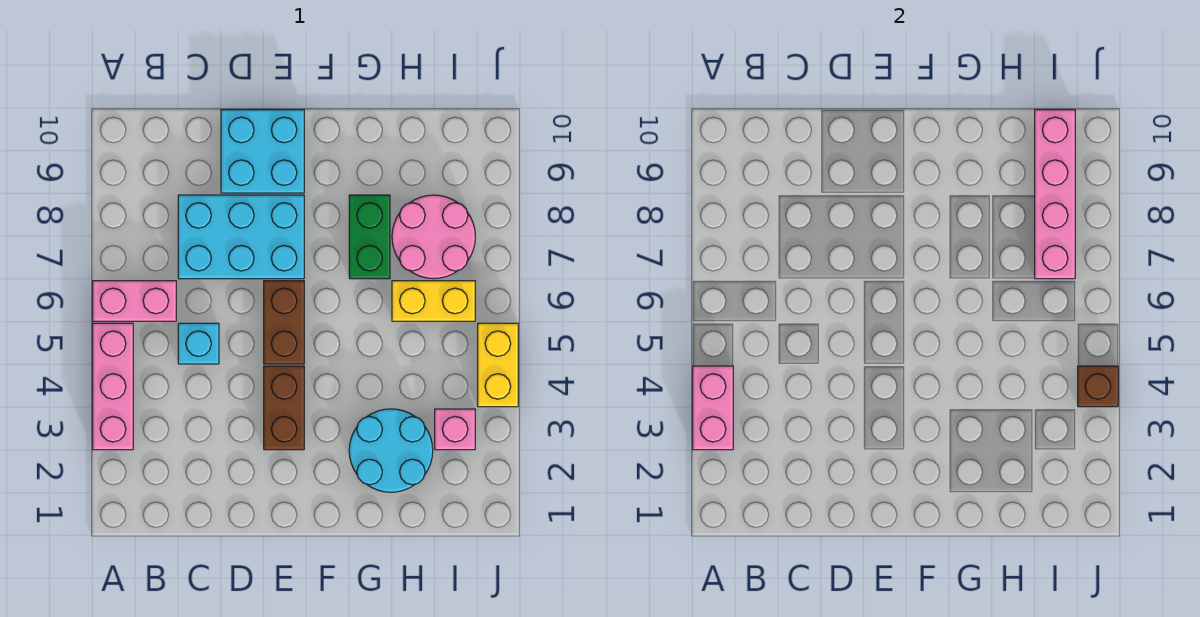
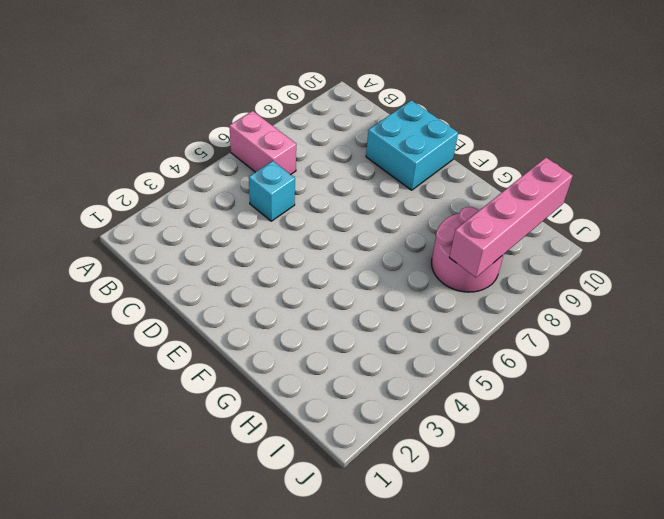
none -> pink brick A3:A5 level 1
none -> cyan brick C7:E8 level 1
none -> brown brick E3:E4 level 1

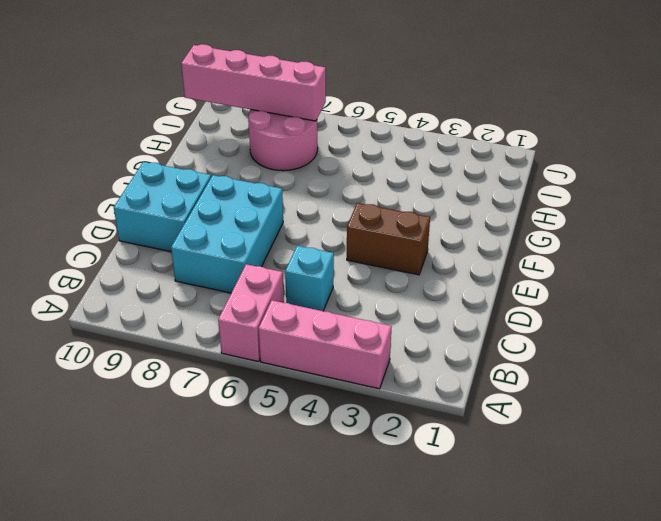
none -> brown brick E5:E6 level 1
none -> cyan round brick G2:H3 level 1
none -> green brick G7:G8 level 1

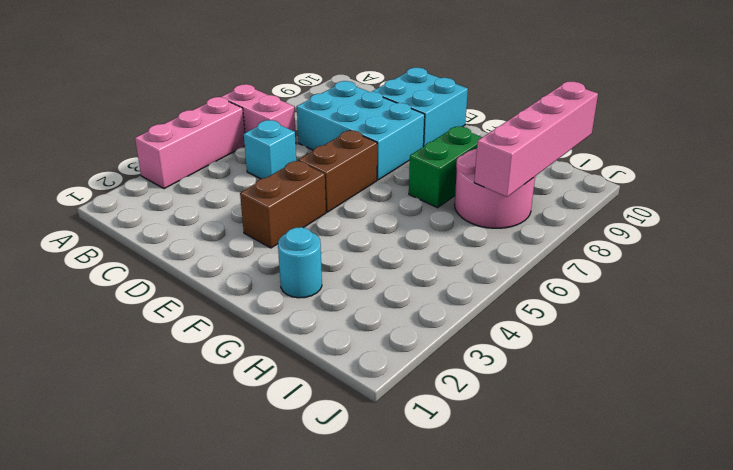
cyan round brick G2 level 1 -> cyan round brick G2:H3 level 1
none -> yellow brick H6:I6 level 1
none -> pink brick I3 level 1
none -> yellow brick J4:J5 level 1

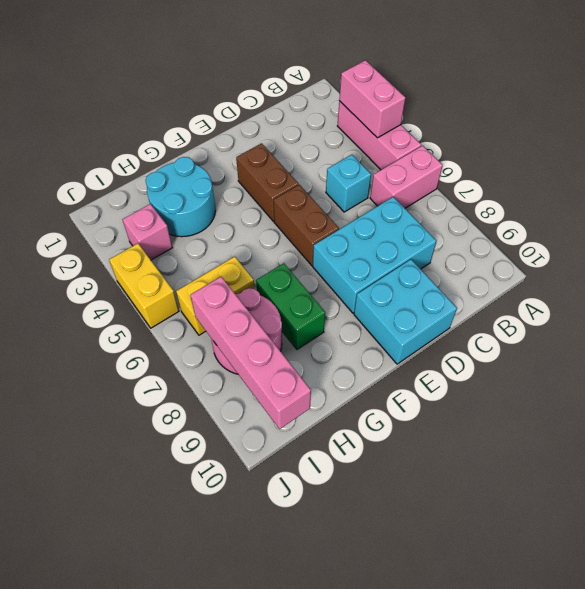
none -> brown brick J4 level 2

